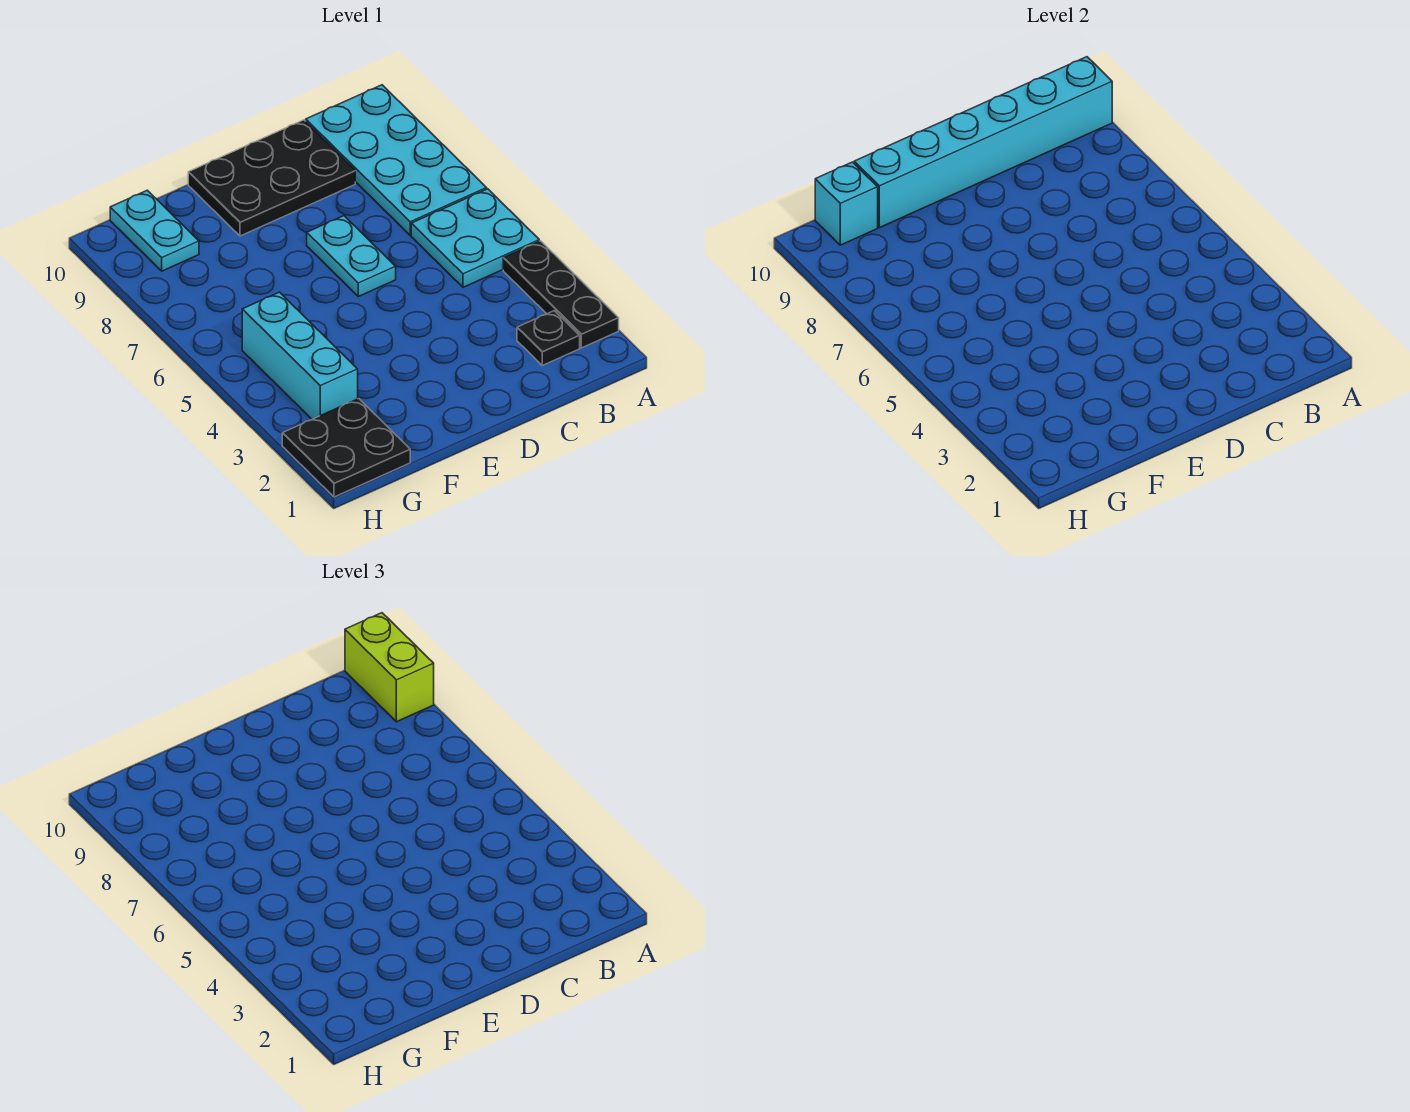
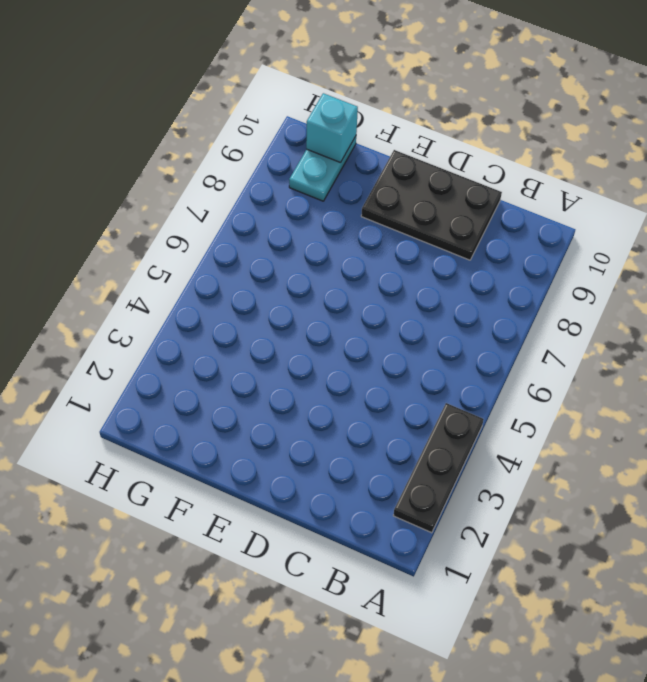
none -> cyan plate A5:B6 level 1
none -> cyan plate A7:B10 level 1
none -> black plate B2 level 1

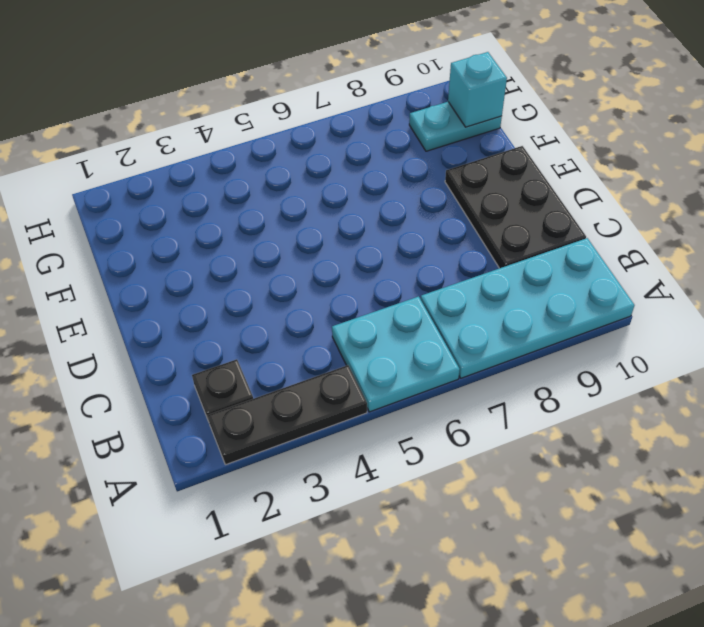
none -> cyan plate D6:D7 level 1
none -> black plate G1:H2 level 1
none -> cyan brick G3:G5 level 1

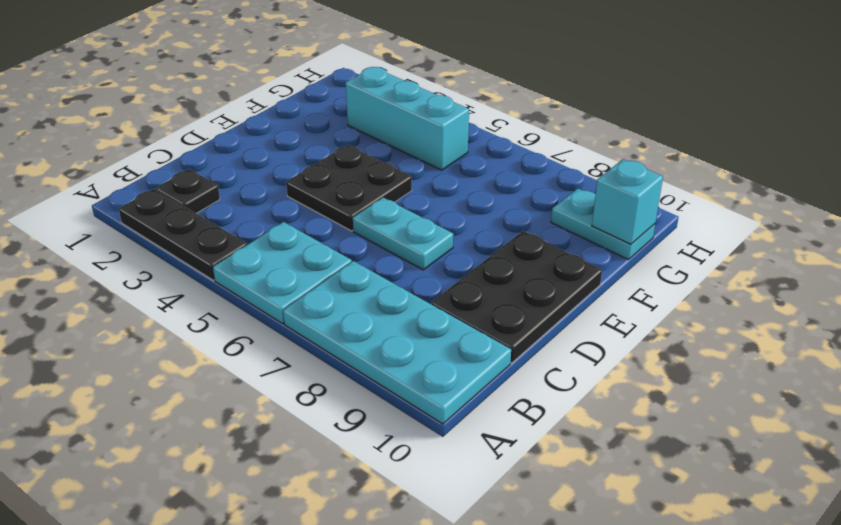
black plate D4:E5 level 1 -> black plate G1:H2 level 1
none -> cyan brick A10:F10 level 2
none -> lime brick A9:A10 level 3

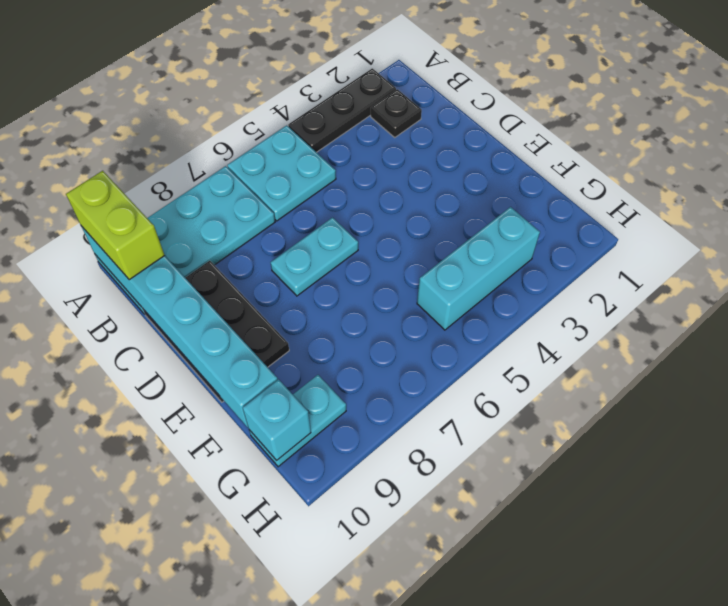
lime brick A10:B10 level 3 -> lime brick A9:A10 level 3
none -> black plate G1:H2 level 1

